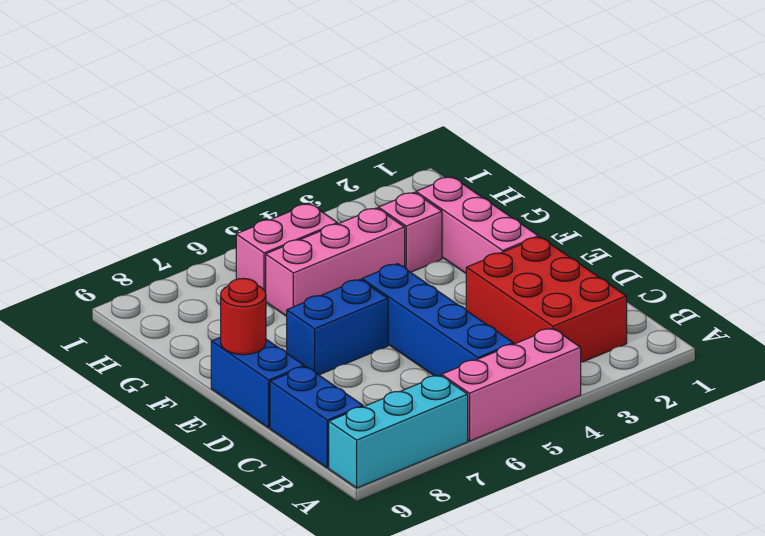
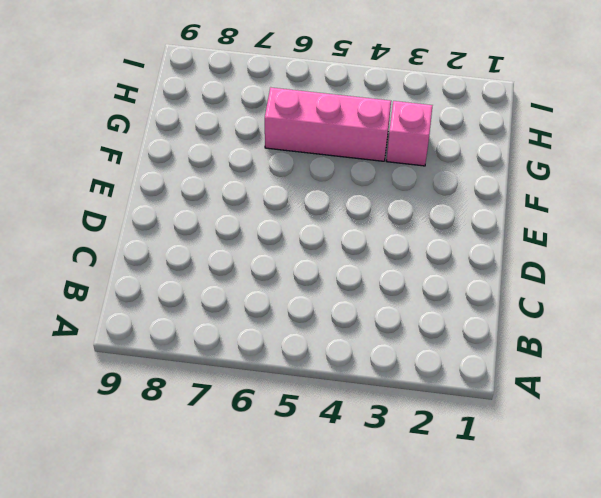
none -> pink brick A4:A6 level 1
none -> cyan brick A7:A9 level 1
none -> red brick B2:D3 level 1

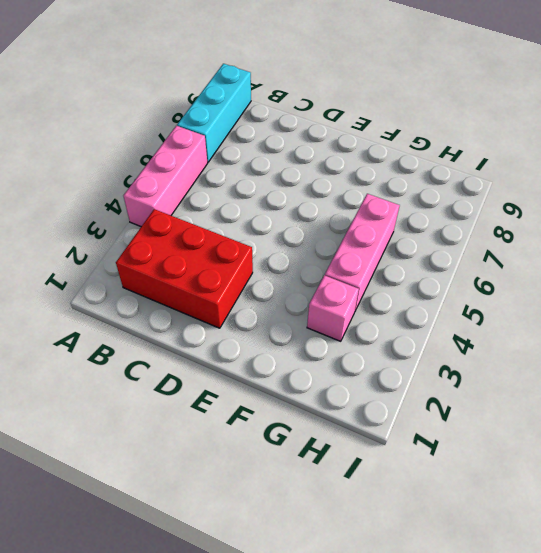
none -> blue brick B5:E5 level 1
none -> blue brick B9:C9 level 1
none -> blue brick D9:E9 level 1

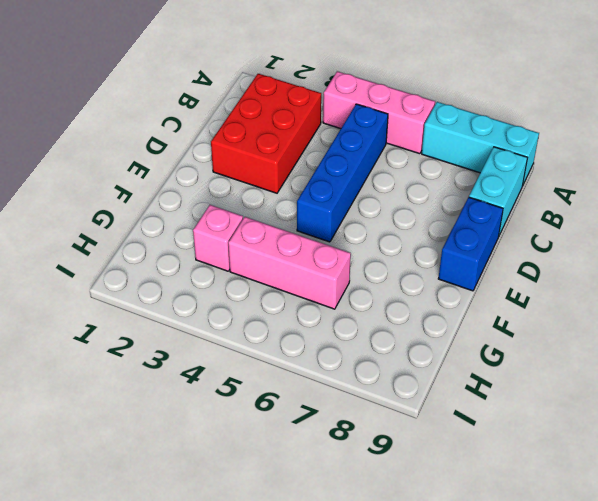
cyan brick B9:C9 level 1 -> blue brick B9:C9 level 1
none -> pink brick E2:G2 level 1
none -> blue brick E6:E7 level 1
none -> pink brick H5:H6 level 1

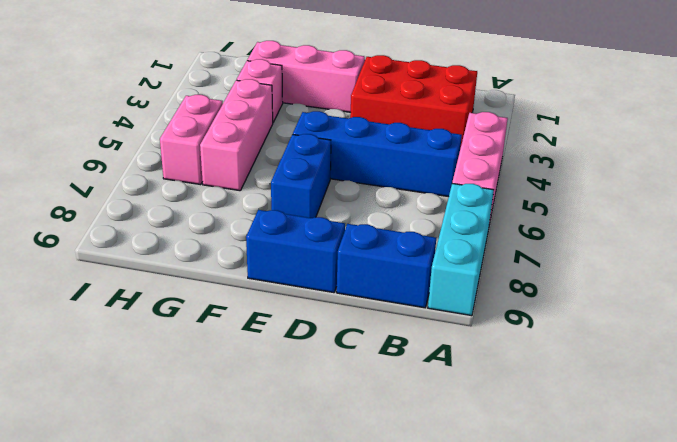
none -> red round brick E9 level 2

